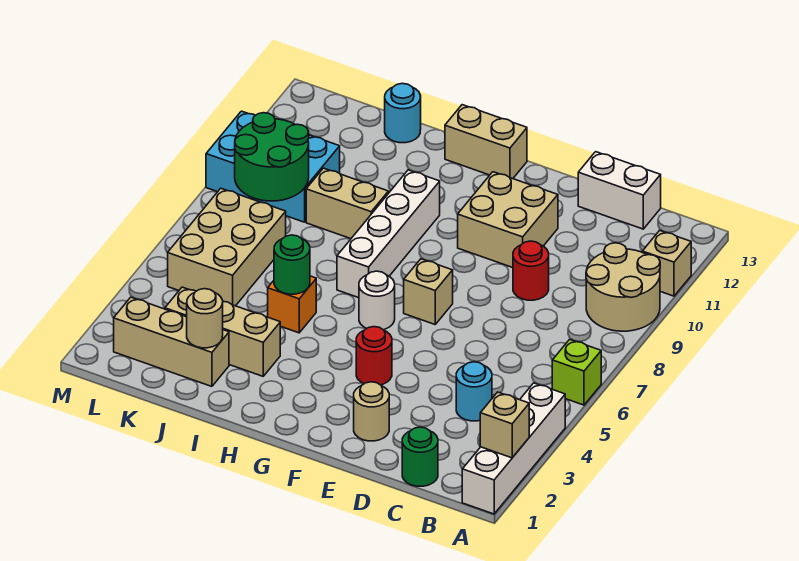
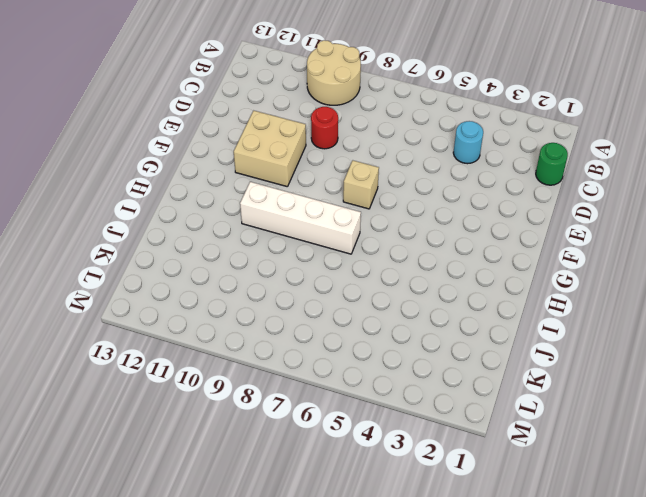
none -> white brick A1:A4 level 1
none -> lime brick A6 level 1
none -> tan brick A11 level 1

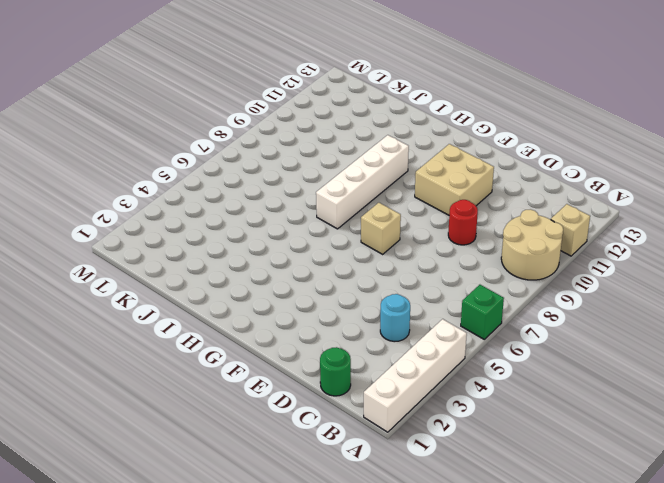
green brick A6 level 1 -> lime brick A6 level 1
none -> white brick C13:D13 level 1
none -> tan round brick E2 level 1
none -> red round brick F4 level 1

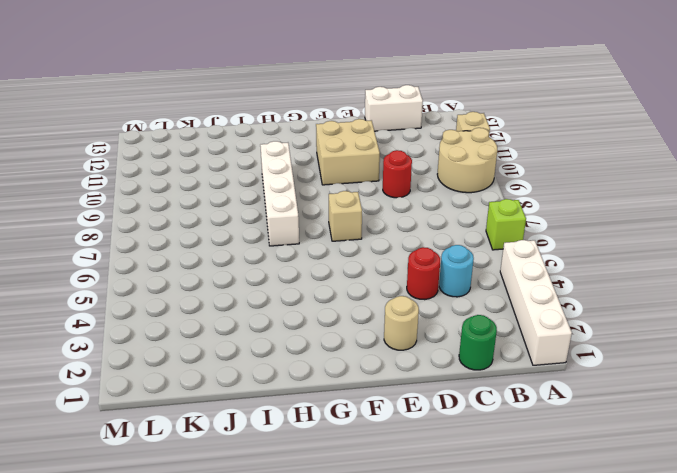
red round brick D4 level 1 -> red round brick F4 level 1
none -> white round brick G6 level 1
none -> tan brick G13:H13 level 1
none -> tan brick I3:K3 level 1

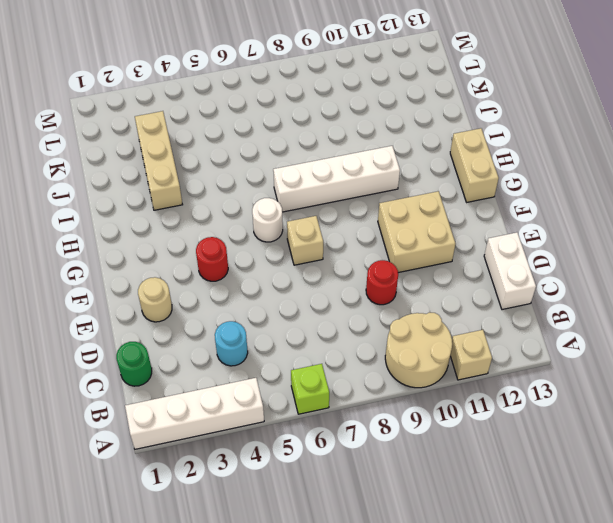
none -> orange brick I5 level 1
none -> tan brick I9:J9 level 1
none -> tan brick J2:L2 level 1

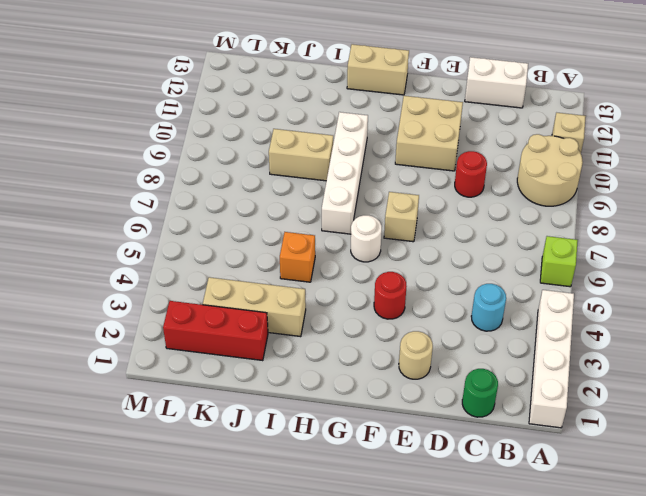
red brick J2:L2 level 1 -> tan brick J2:L2 level 1
none -> cyan round brick J13 level 1
none -> tan brick K5:L7 level 1
none -> cyan brick K9:M10 level 1

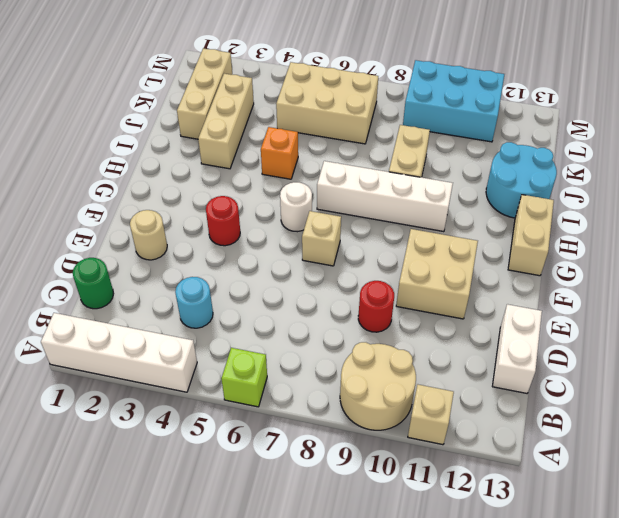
cyan round brick I12:J13 level 1 -> cyan round brick J13 level 1
cyan brick L9:M11 level 1 -> cyan brick K9:M10 level 1
none -> tan brick A2 level 2
none -> green round brick I5 level 2
none -> tan round brick J2 level 2

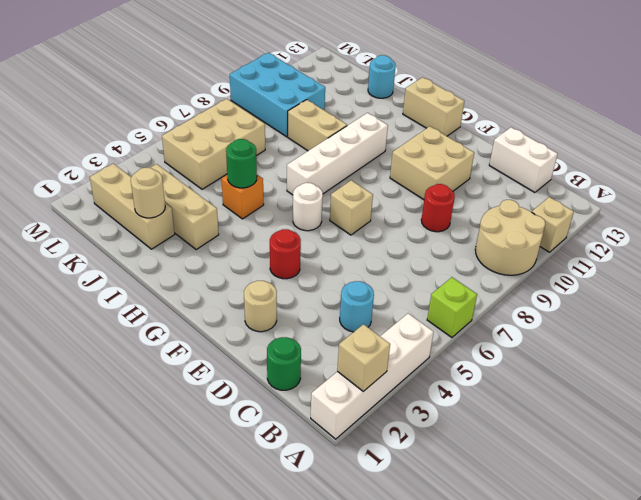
none -> green round brick K8:L9 level 2

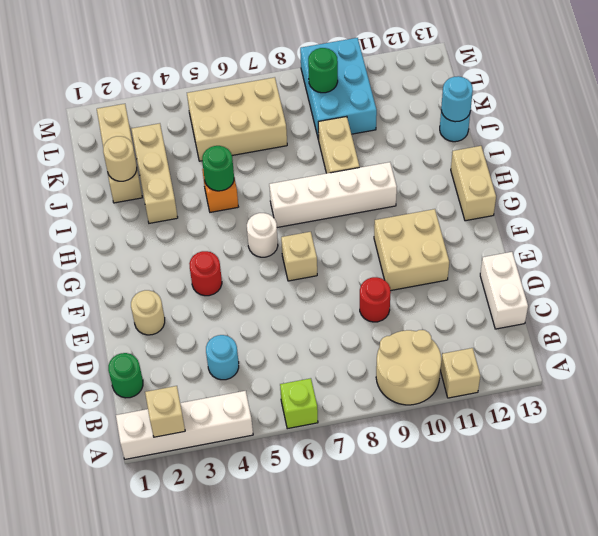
cyan round brick J13 level 2 -> none
green round brick L9 level 2 -> green round brick K8:L9 level 2

